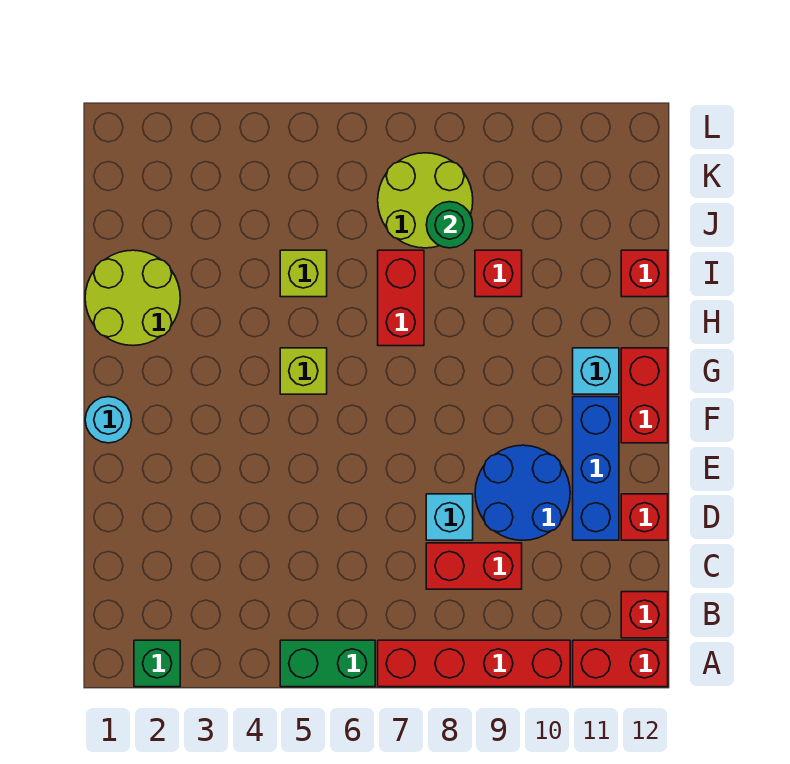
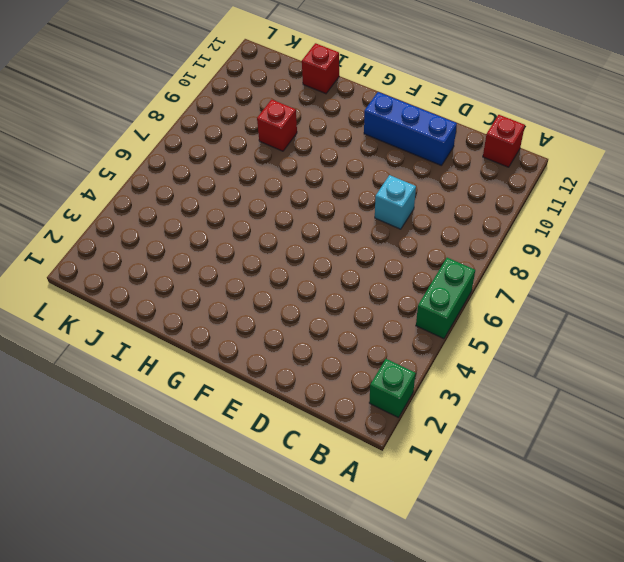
none -> red brick A7:A10 level 1
none -> red brick A11:A12 level 1
none -> red brick C8:C9 level 1

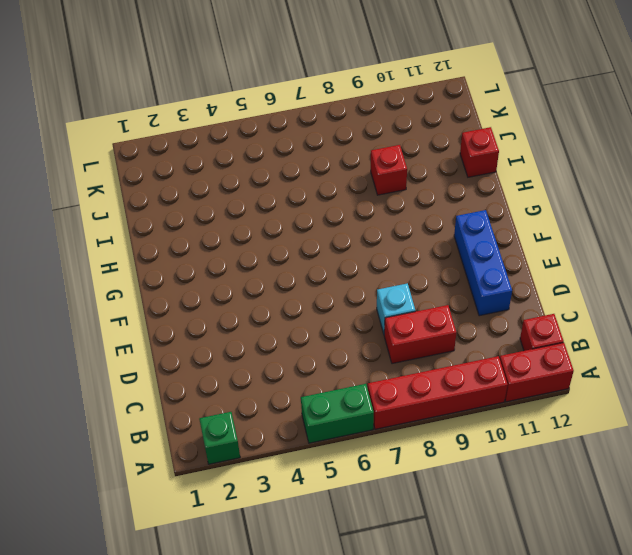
none -> blue round brick D9:E10 level 1
none -> red brick D12 level 1
none -> cyan round brick F1 level 1

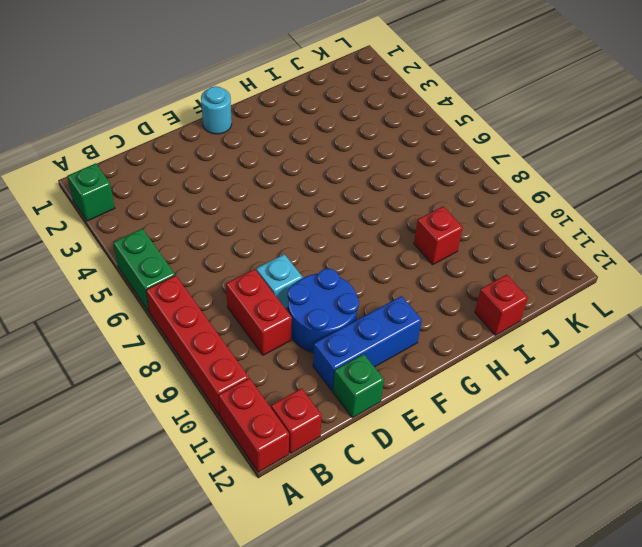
green brick D12 level 1 -> red brick D12 level 1
none -> red brick F12:G12 level 1
none -> lime brick G5 level 1
none -> cyan brick G11 level 1

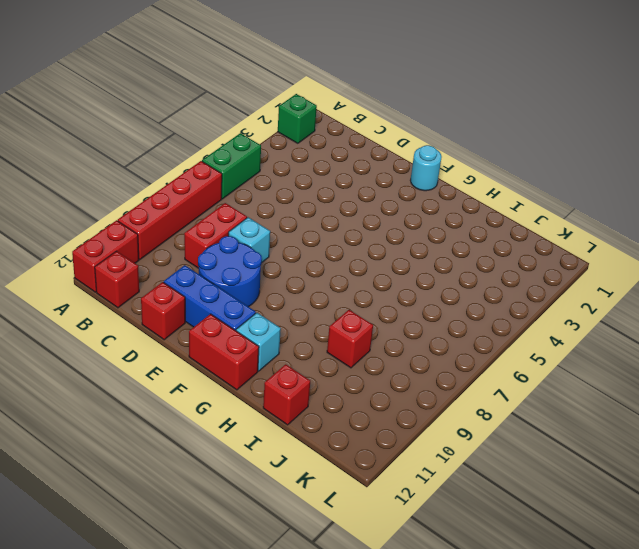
none -> lime brick G5 level 1
none -> lime round brick H1:I2 level 1
none -> red brick H7:I7 level 1

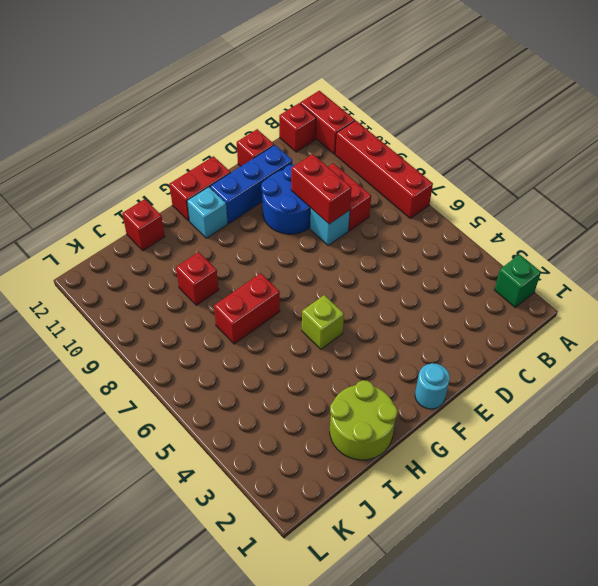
red brick D8:D9 level 2 -> none
none -> green brick A5:A6 level 1
none -> lime brick I5 level 1
none -> lime round brick J7:K8 level 1

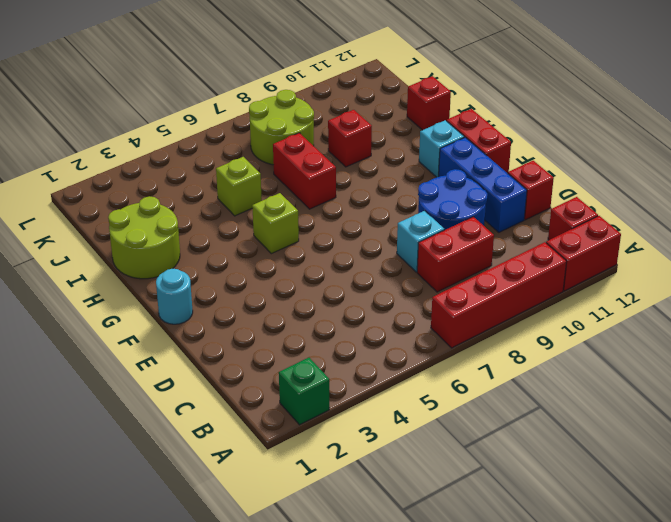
none -> green brick A5:A6 level 1
none -> green round brick J8 level 2

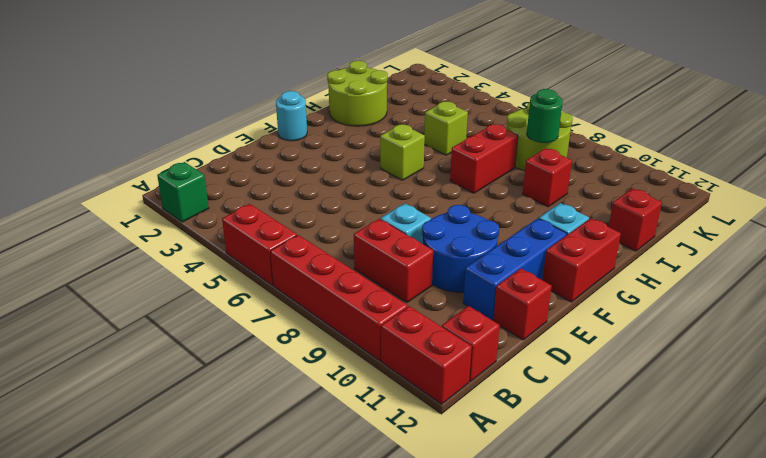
red brick A5:A6 level 1 -> green brick A5:A6 level 1

